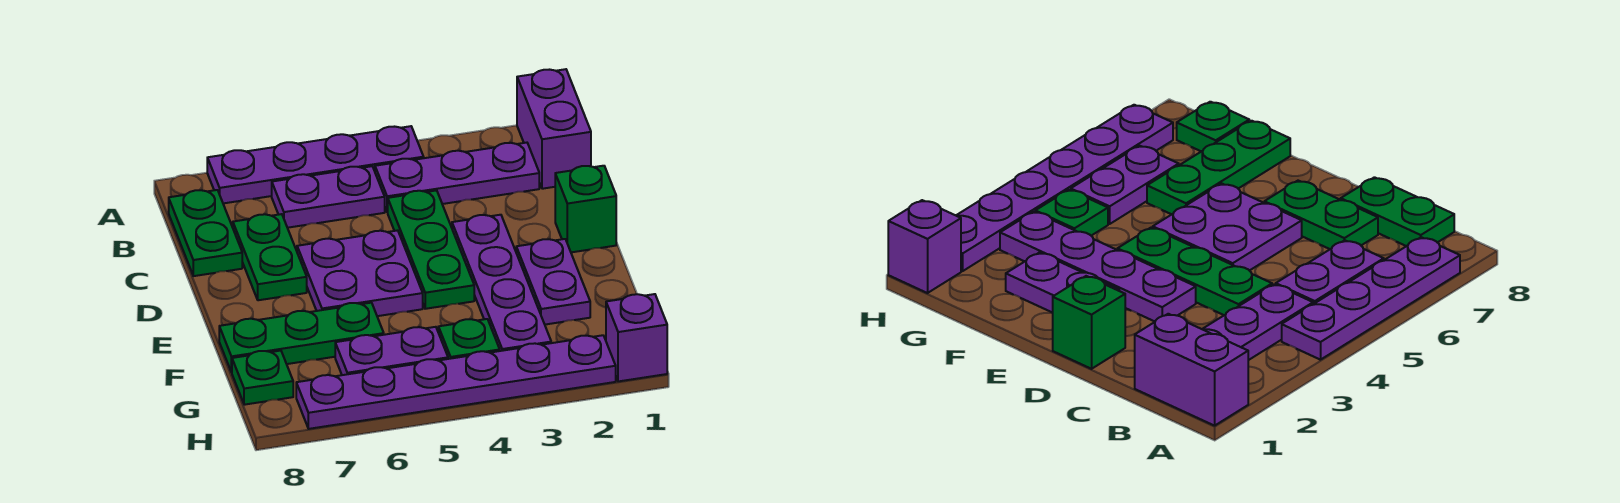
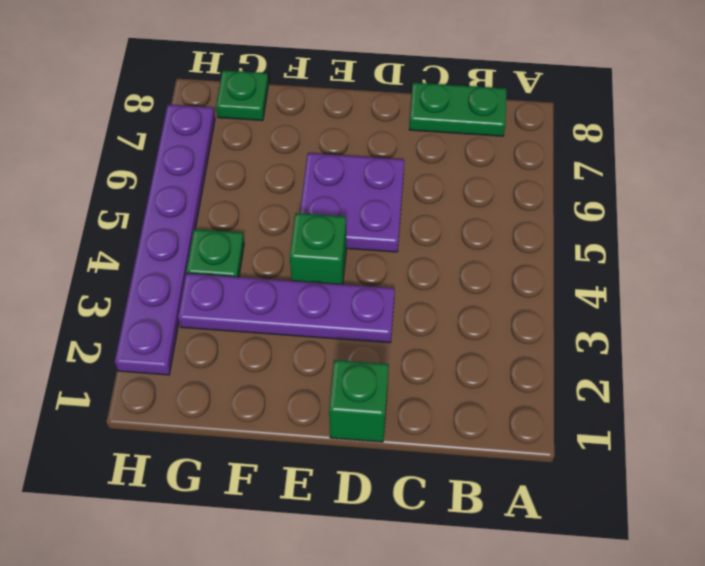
green brick E4 level 1 -> green plate C4:E4 level 1
none -> purple brick A1:B1 level 1
none -> purple plate A4:A7 level 1
none -> purple plate B2:B4 level 1

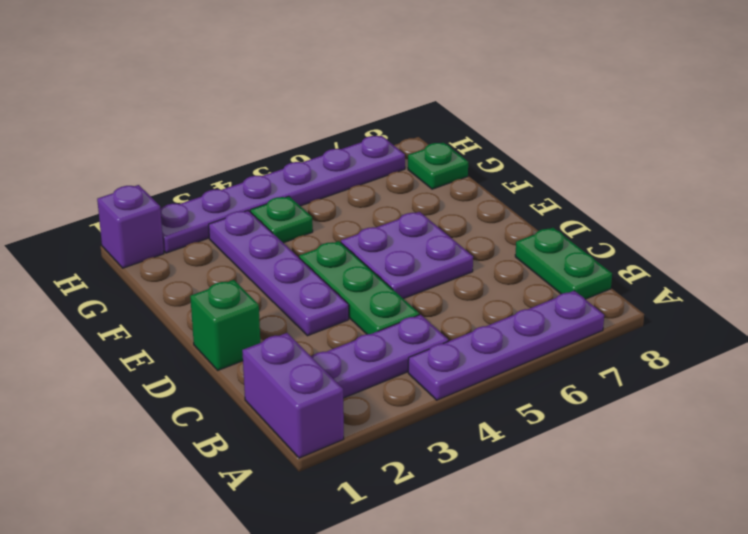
none -> purple plate B5:B6 level 1
none -> green plate C7:D7 level 1
none -> purple plate E2:F2 level 1

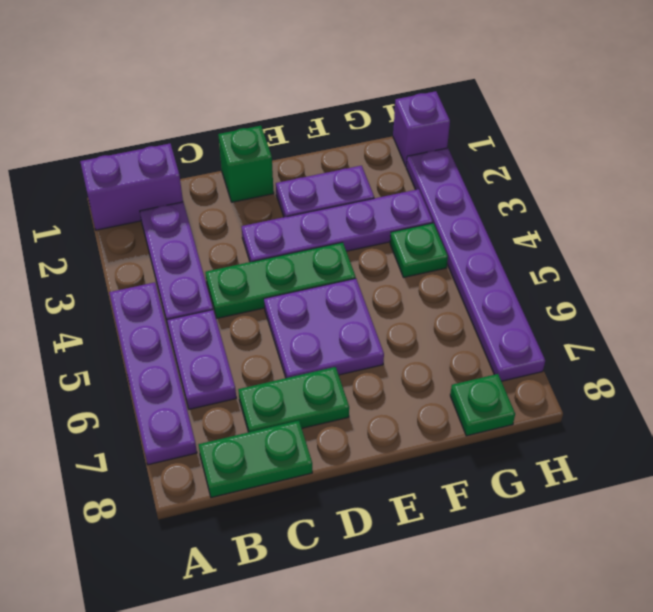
none -> green plate F6:F8 level 1
none -> purple plate G5:G6 level 1

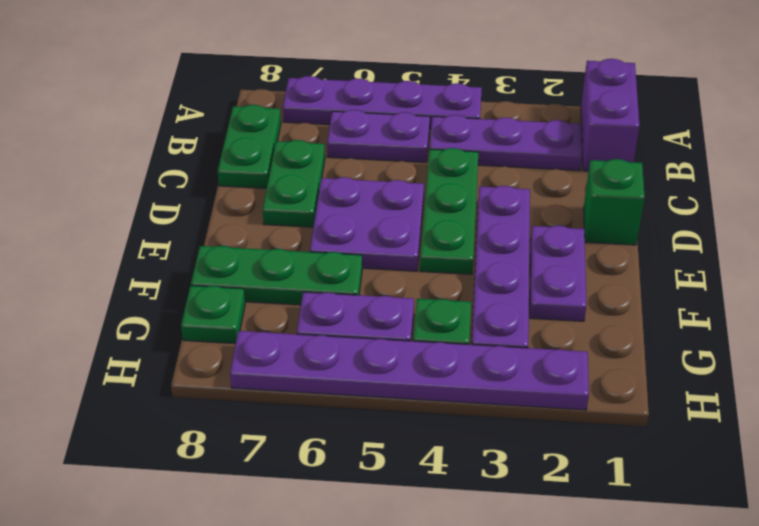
none -> purple brick H1 level 1

